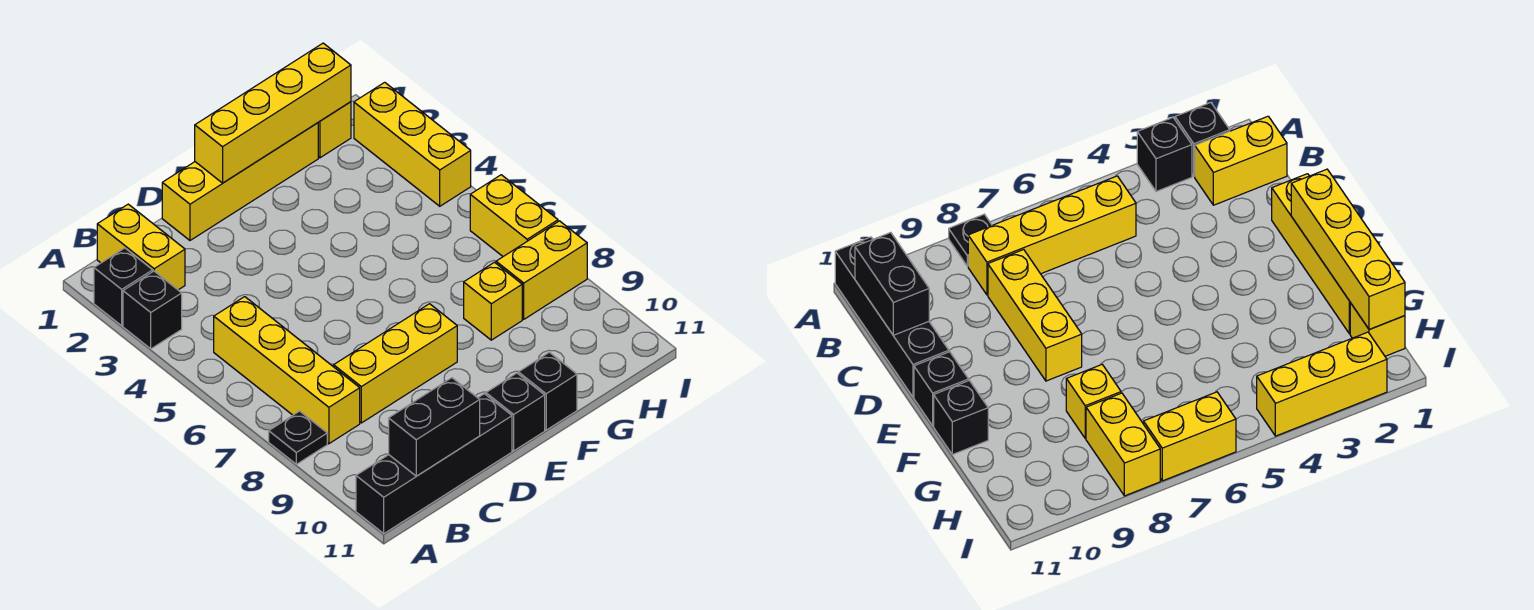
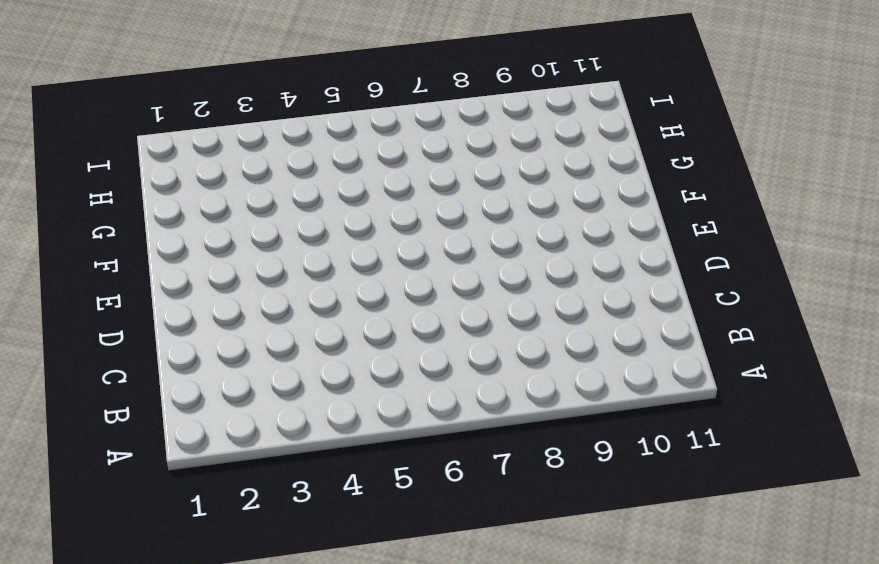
none -> black brick A2 level 1
none -> black brick A3 level 1
none -> black plate A8 level 1

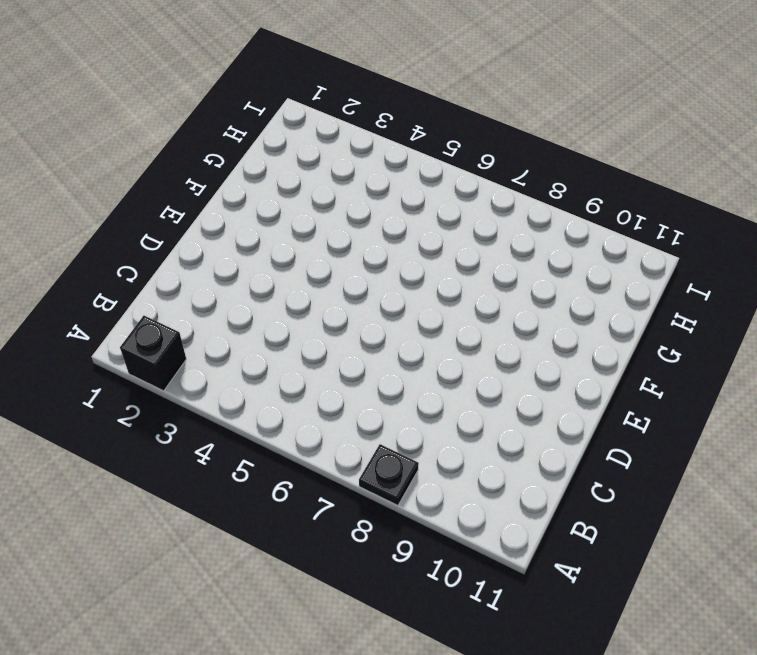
none -> black brick A3 level 1
none -> black brick A11:D11 level 1
none -> yellow brick B1:B2 level 1

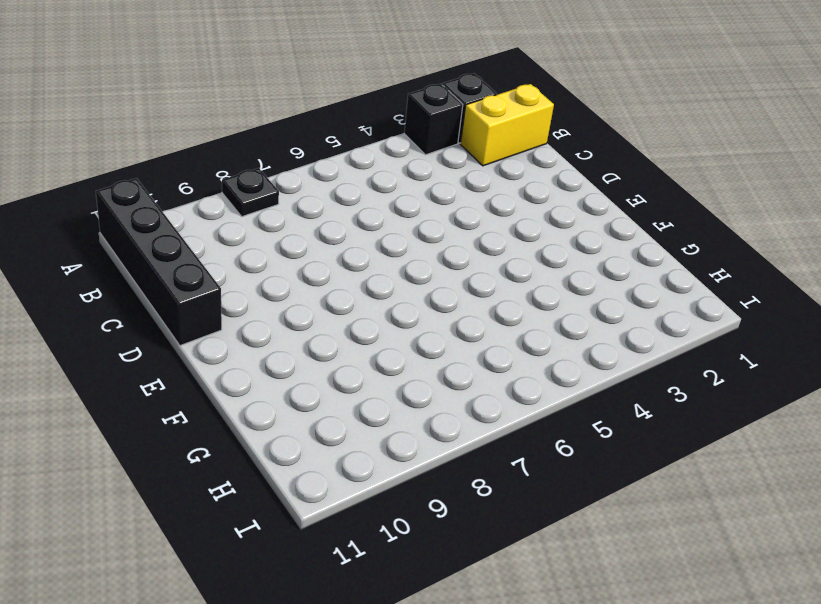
none -> yellow brick B5:B8 level 1
none -> yellow brick C8:E8 level 1
none -> yellow brick D1:G1 level 1

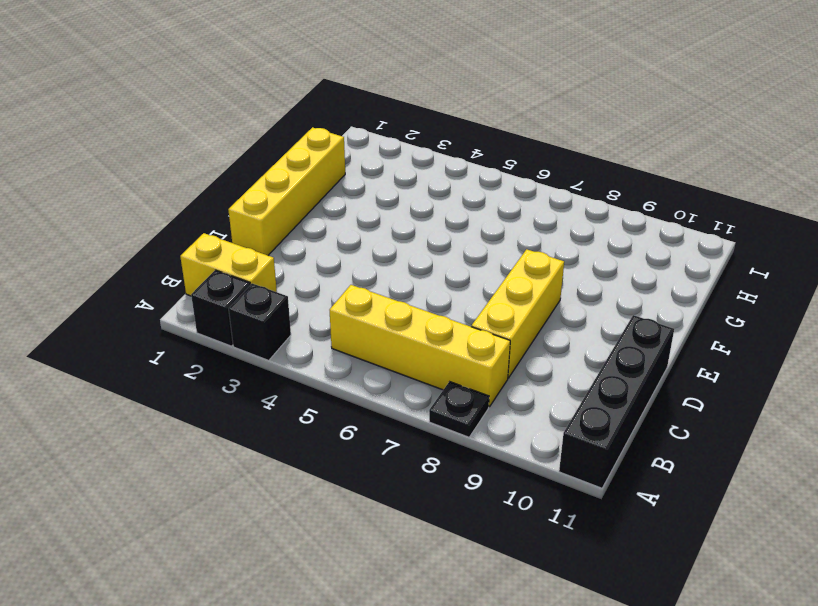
none -> black brick E11 level 1
none -> black brick F11 level 1
none -> yellow brick G8 level 1

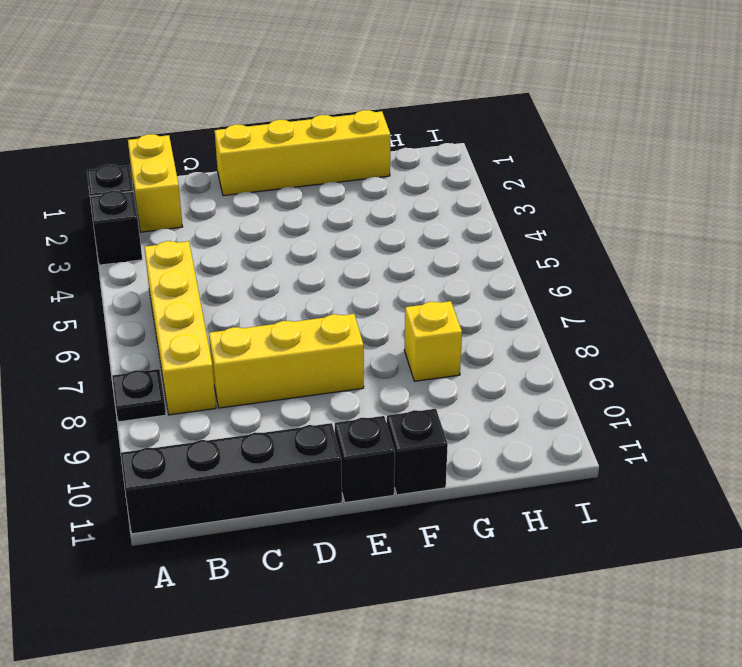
none -> yellow brick H1 level 1
none -> yellow brick H8:I8 level 1
none -> yellow brick I2:I4 level 1

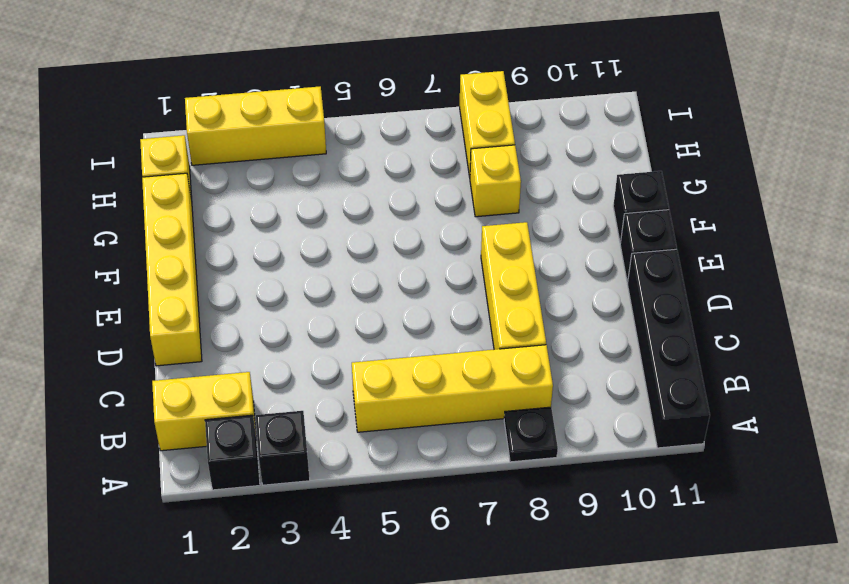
none -> yellow brick I6:I7 level 1
none -> black brick B11:C11 level 2
none -> yellow brick E1:H1 level 2

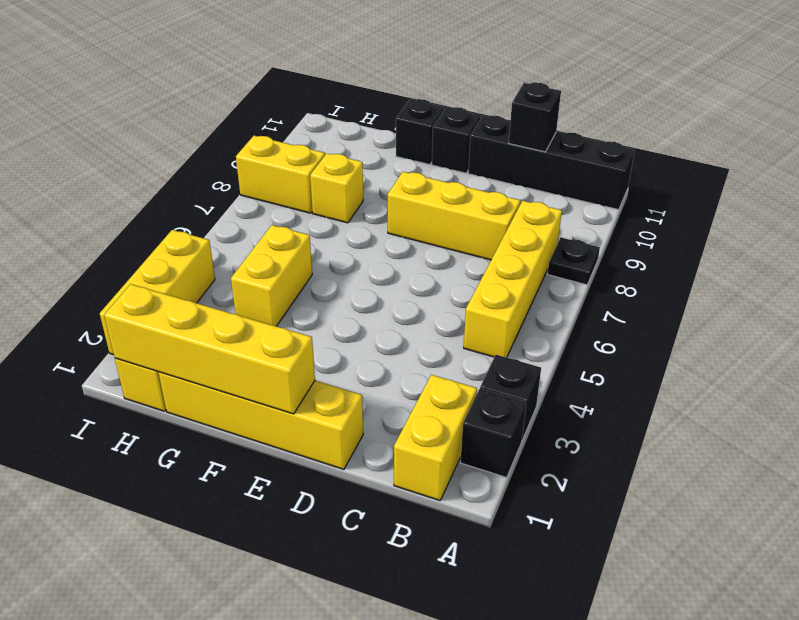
black brick C11 level 2 -> black brick B11:C11 level 2
yellow brick G4:G5 level 1 -> yellow brick I6:I7 level 1

